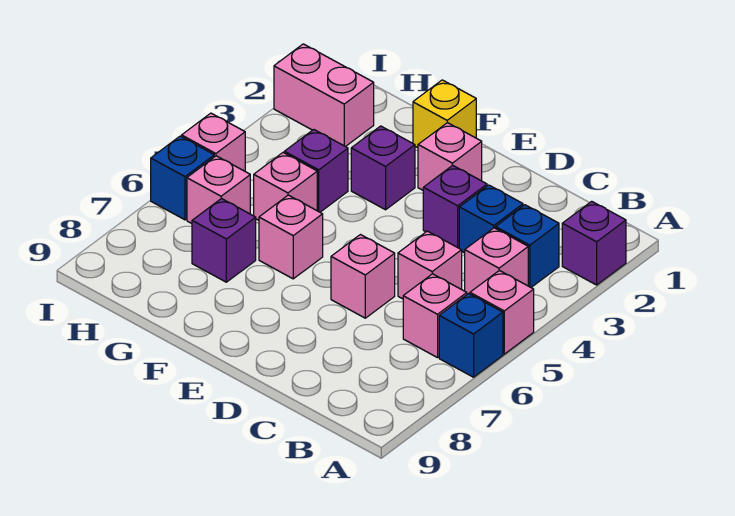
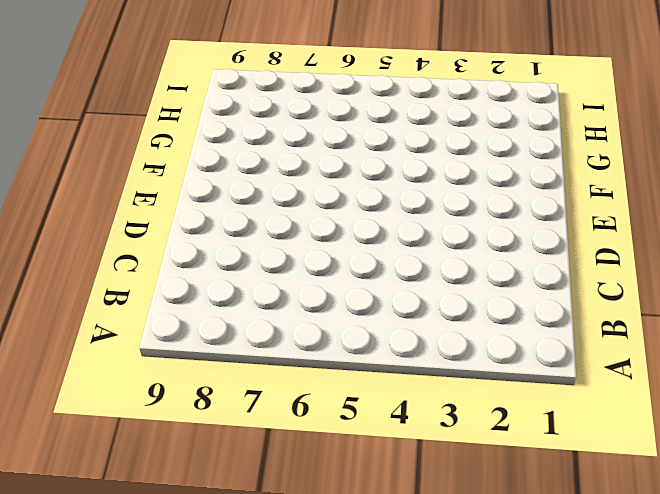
none -> purple brick A2 level 1
none -> pink brick A5 level 1
none -> blue brick A6 level 1

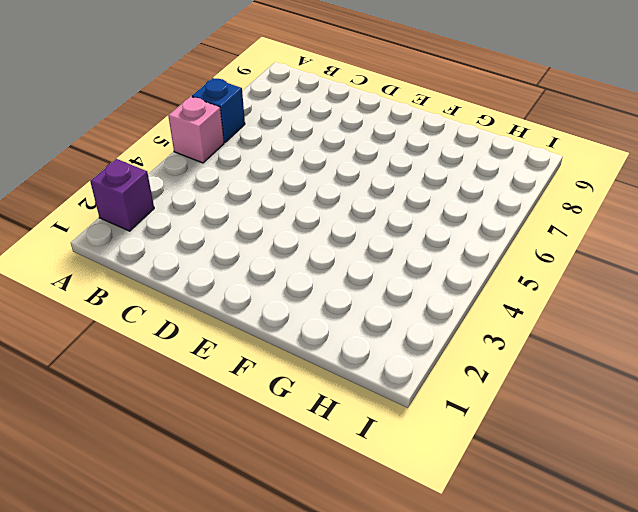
none -> blue brick B3 level 1
none -> pink brick B4 level 1
none -> pink brick B6 level 1

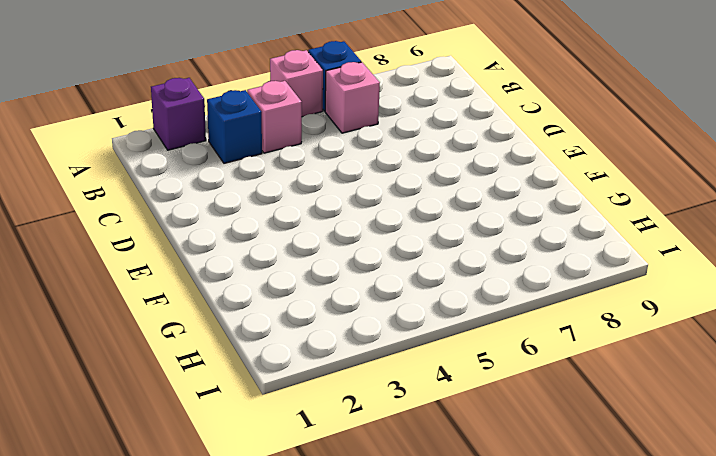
none -> blue brick C3 level 1
none -> pink brick C5 level 1
none -> purple brick D3 level 1

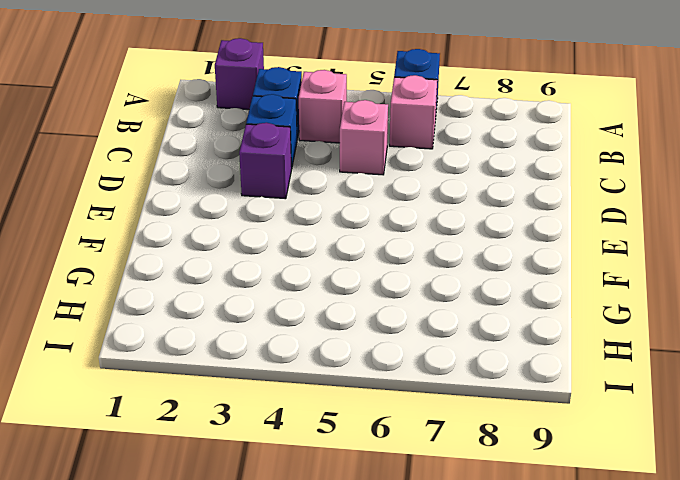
none -> pink brick A5 level 1
none -> pink brick D6 level 1
none -> pink brick E2 level 1

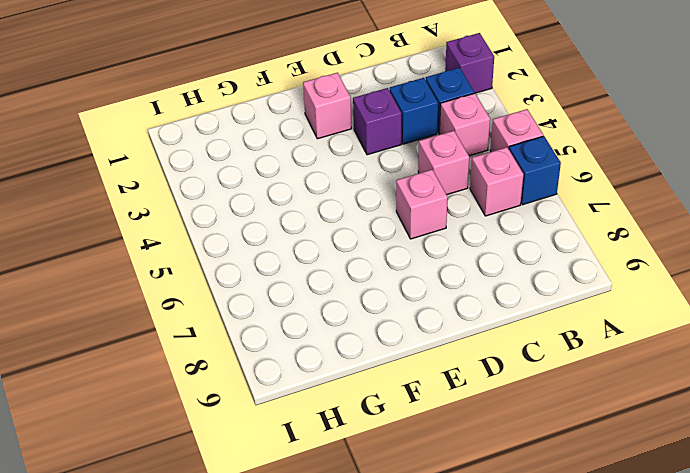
none -> yellow brick F1 level 1
none -> purple brick F3 level 1
none -> pink brick F6 level 1

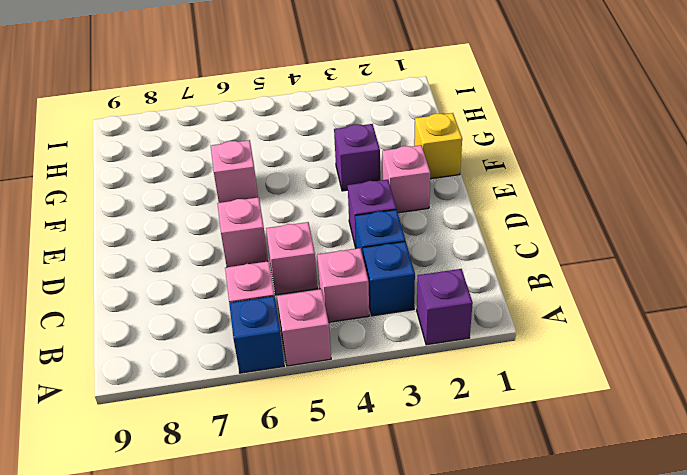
none -> purple brick G4 level 1
none -> pink brick G5 level 1
none -> purple brick G7 level 1

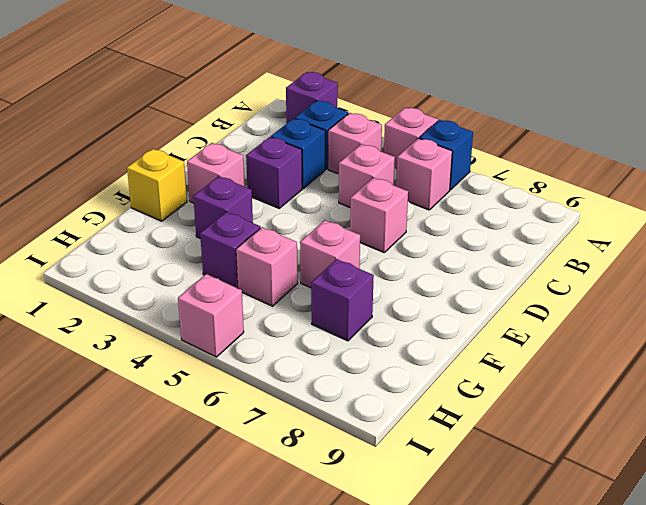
none -> pink brick H2:I2 level 1
none -> pink brick H6 level 1
none -> blue brick I6 level 1

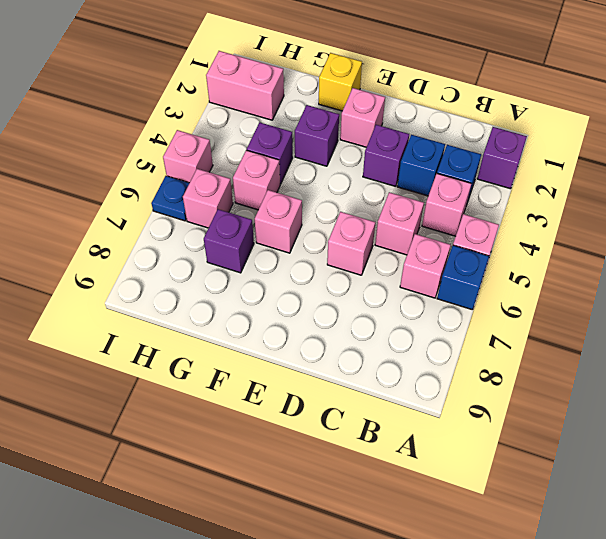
blue plate I6 level 1 -> blue brick I6 level 1

